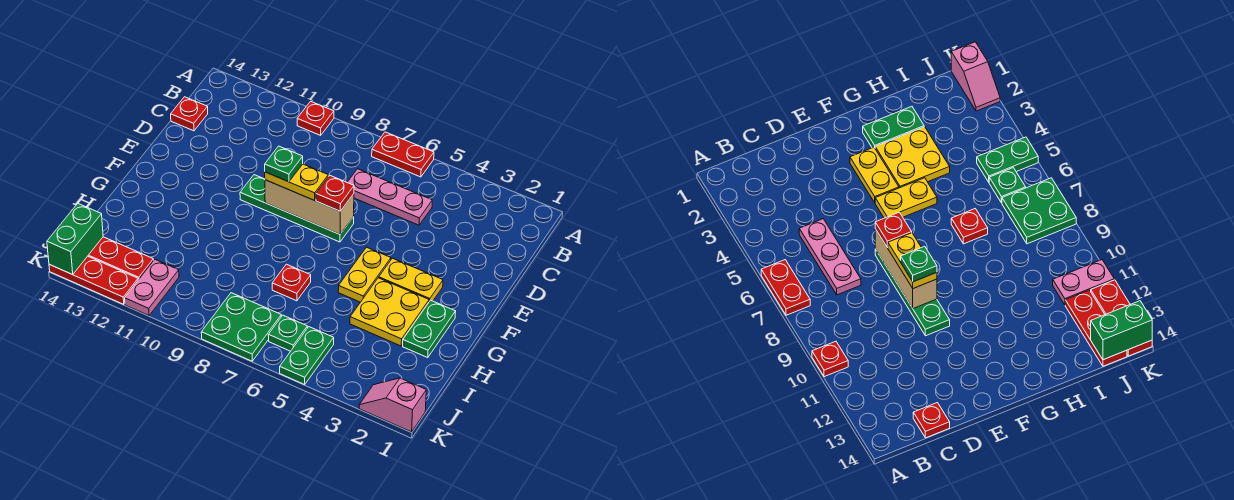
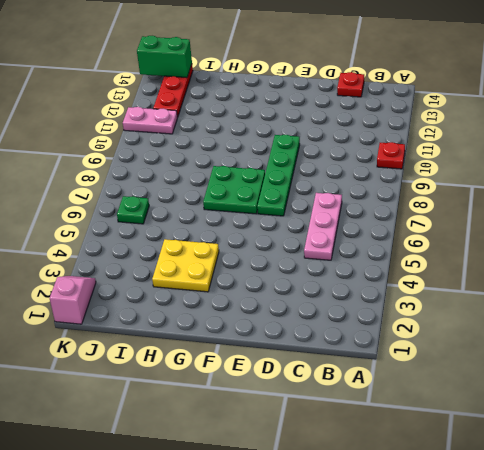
green plate F7:G8 level 1 -> green plate J7:K8 level 1
none -> red plate A6:A7 level 1
none -> yellow plate F3:F4 level 1
none -> yellow plate F5:G5 level 1

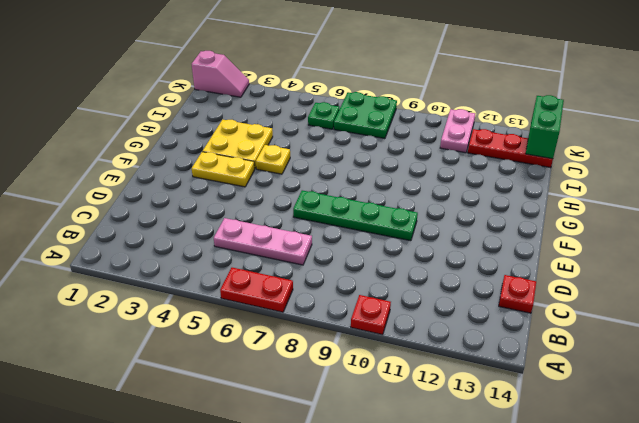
yellow plate G5 level 1 -> yellow plate F5:G5 level 1
none -> green plate G2:H2 level 1
none -> red plate H7 level 1
none -> green plate J5:K5 level 1

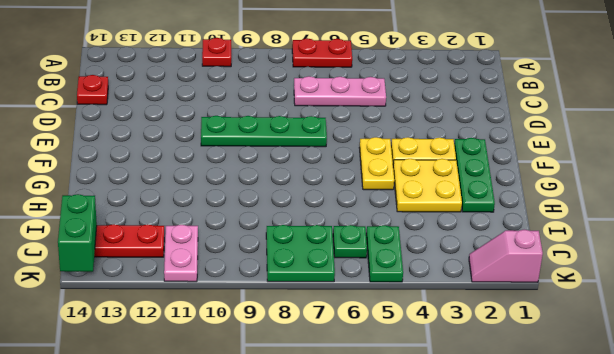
green plate F2:H2 level 1 -> green plate G2:H2 level 1
none -> red plate H7 level 1
none -> red plate K12:K14 level 1
none -> tan brick E7:E9 level 2

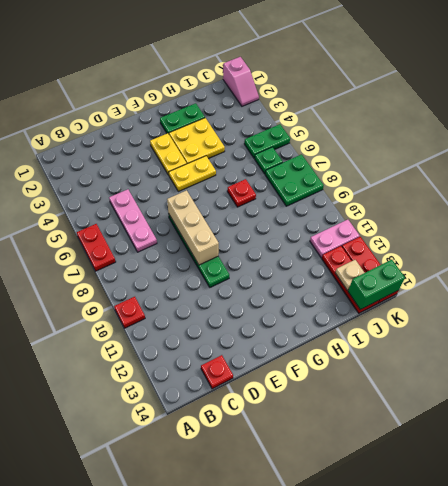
tan plate J13 level 2 -> none
none -> red plate E7 level 3
none -> yellow plate E8:E9 level 3
none -> green plate E9 level 4

